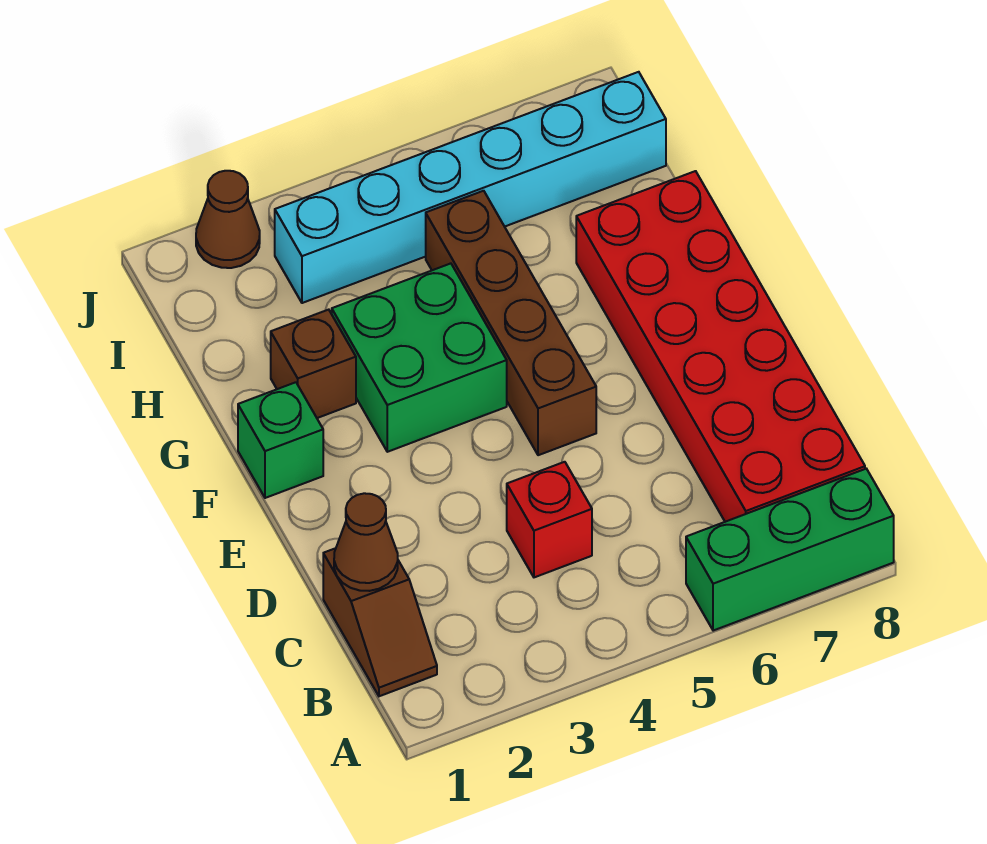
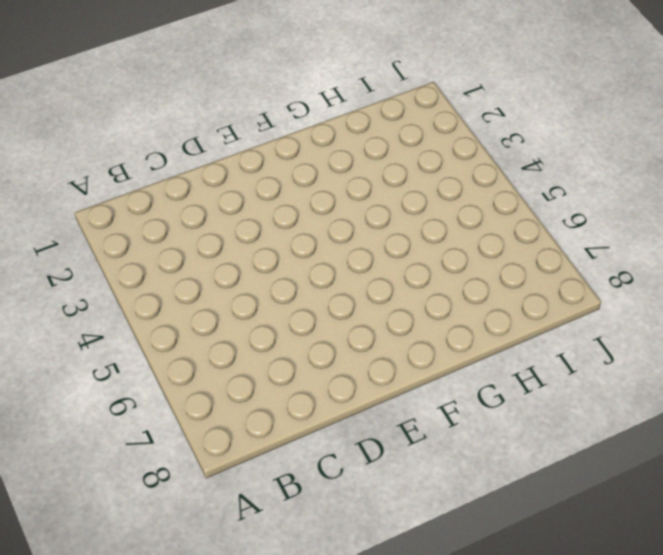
none -> green brick A6:A8 level 1
none -> brown slope B1:C1 level 1 top C

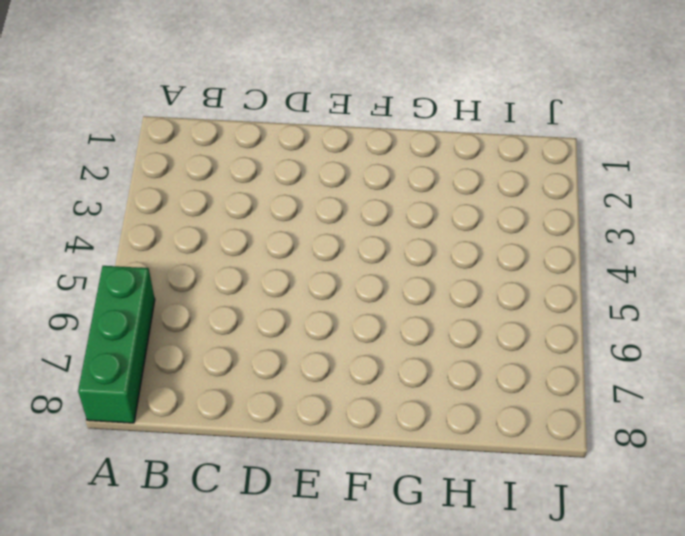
none -> brown slope B1:C1 level 1 top C
none -> red brick B7:G8 level 1

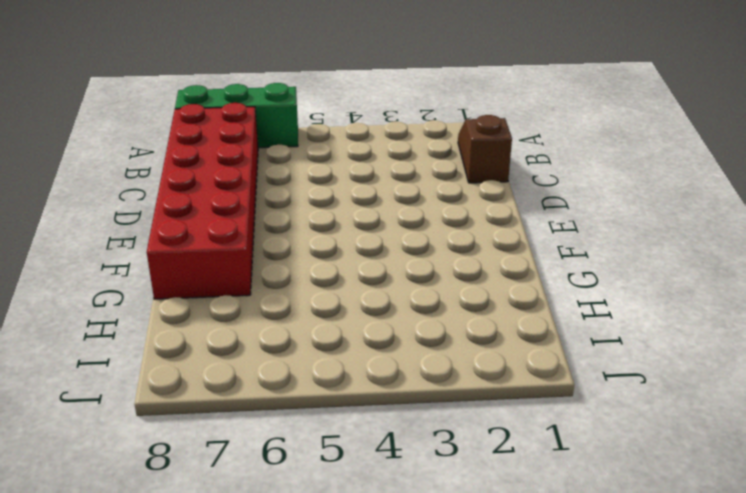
none -> red brick C4 level 1
none -> brown brick E5:H5 level 1

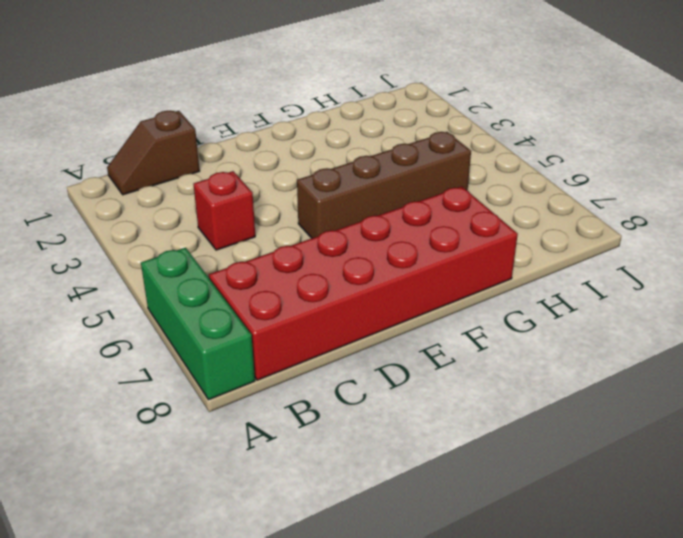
none -> green brick F1 level 1
none -> green brick F3:G4 level 1

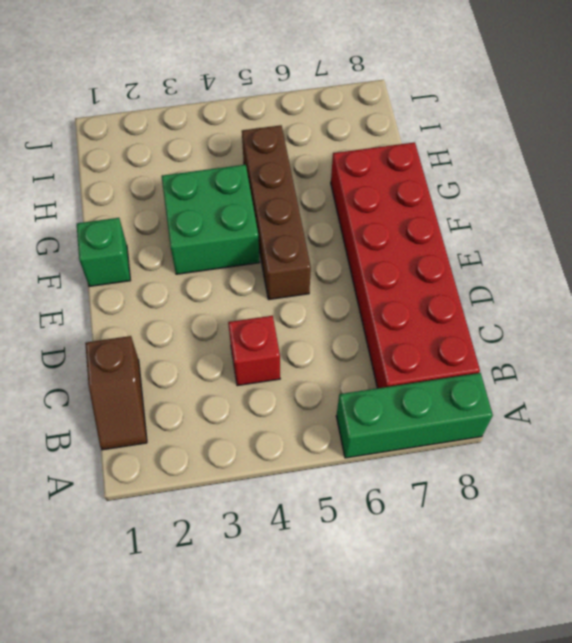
none -> brown brick G2 level 1
none -> cyan brick I3:I8 level 1

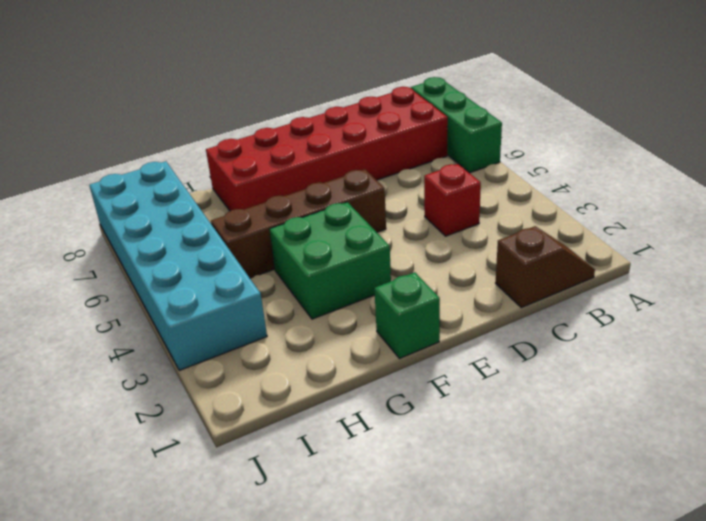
cyan brick I3:J8 level 1 -> cyan brick I3:I8 level 1
none -> brown brick G2 level 1
none -> brown cone J2 level 1

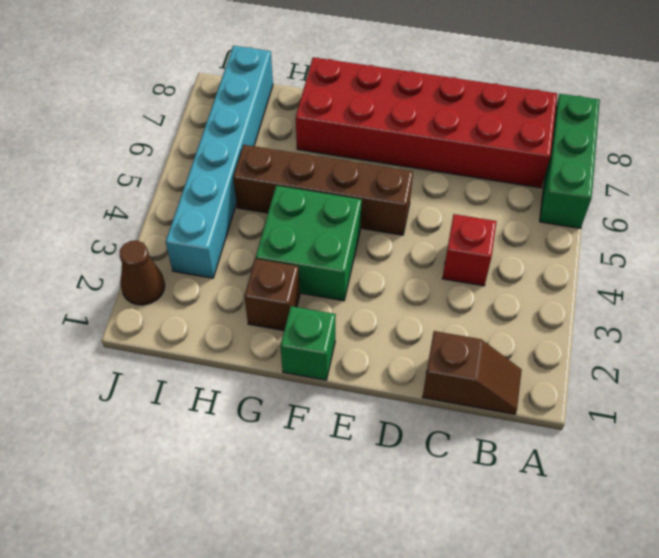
none -> brown cone C1 level 2

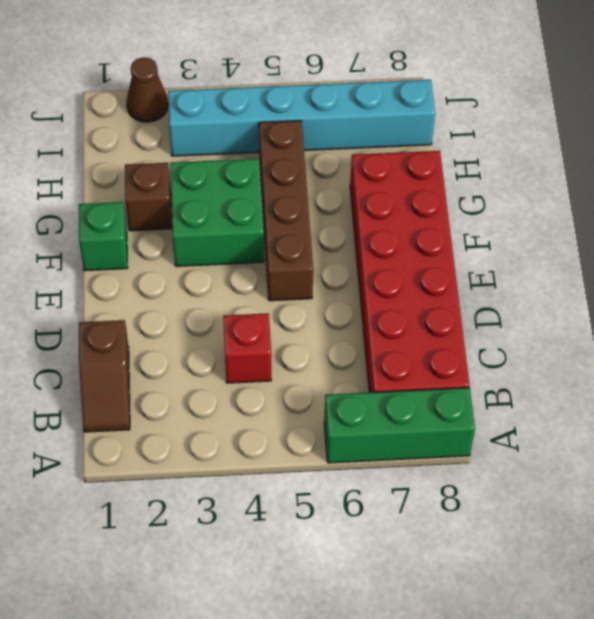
none -> brown cone C1 level 2

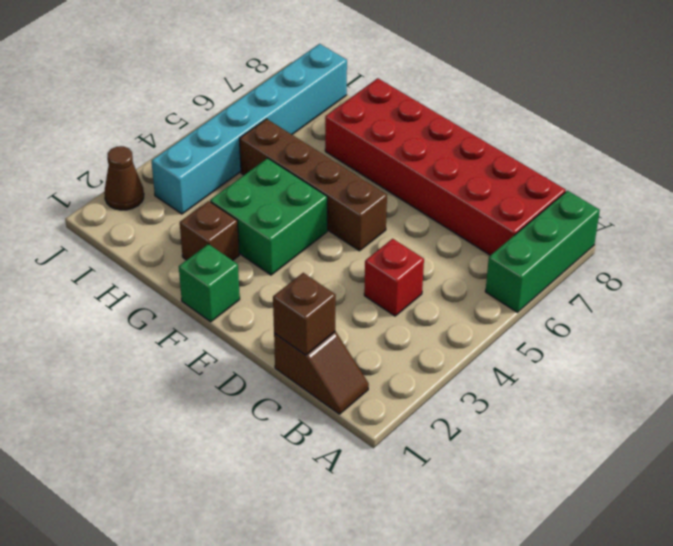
brown brick C1 level 2 -> brown cone C1 level 2

